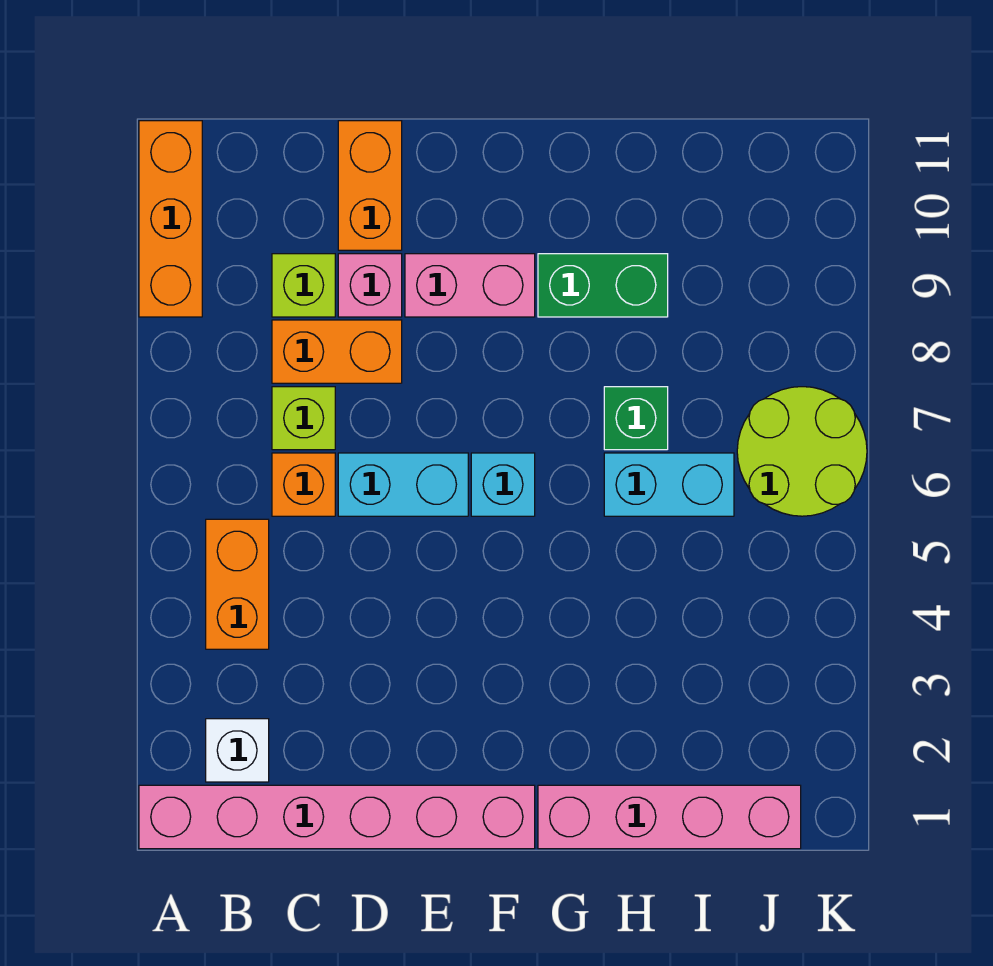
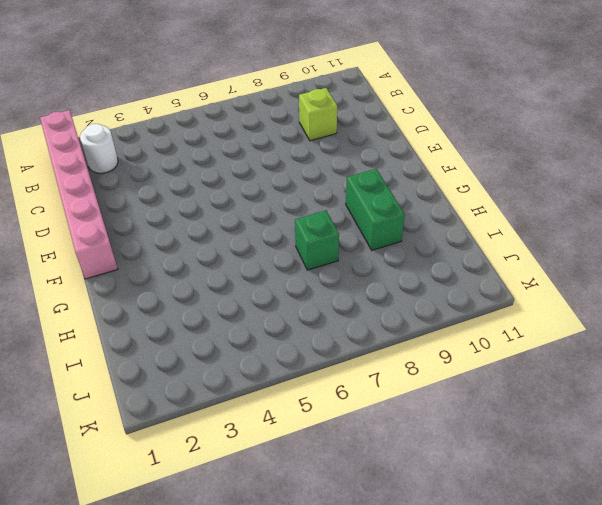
white round brick B2 level 1 -> white brick B2 level 1
none -> orange brick A9:A11 level 1
none -> orange brick B4:B5 level 1
none -> orange brick C6 level 1

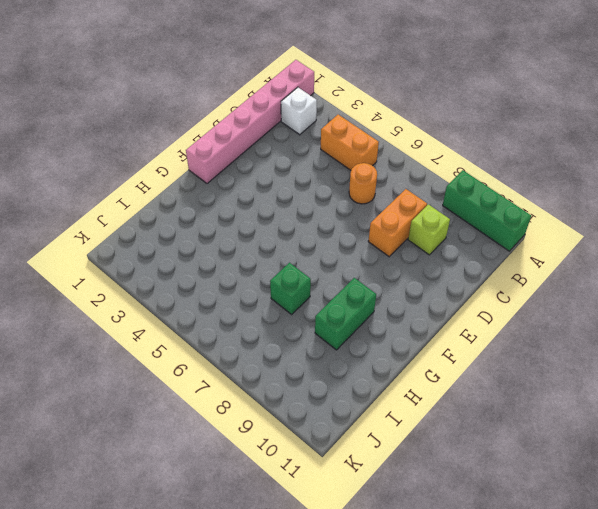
green brick A9:A11 level 1 -> orange brick A9:A11 level 1
orange round brick C6 level 1 -> orange brick C6 level 1
none -> lime brick C7 level 1
none -> cyan brick D6:E6 level 1
none -> pink brick D9 level 1

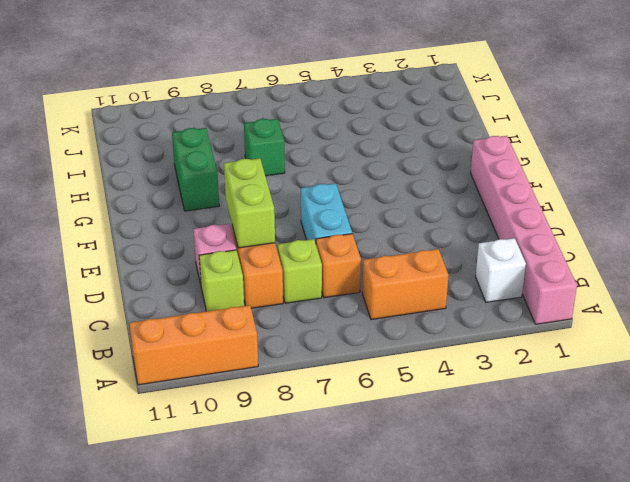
lime brick D8:E8 level 2 -> none
none -> orange brick D10:D11 level 1
none -> pink brick E9:F9 level 1
none -> cyan brick F6 level 1

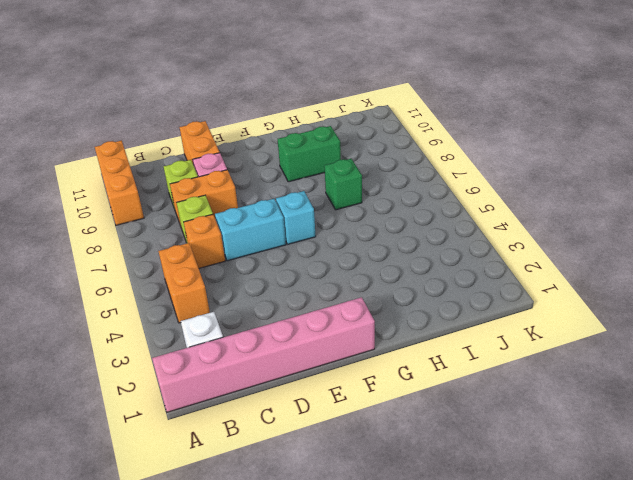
none -> pink brick E9:F9 level 1
none -> pink brick G1:J1 level 1
none -> cyan brick H6:I6 level 1

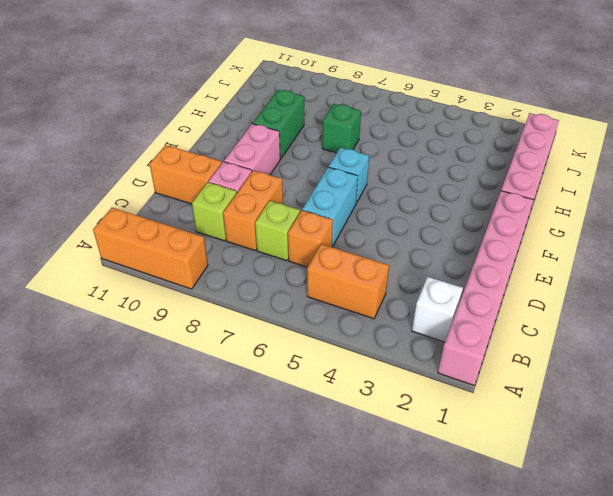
none -> cyan brick H6:I6 level 1
none -> lime round brick J6:K7 level 1

